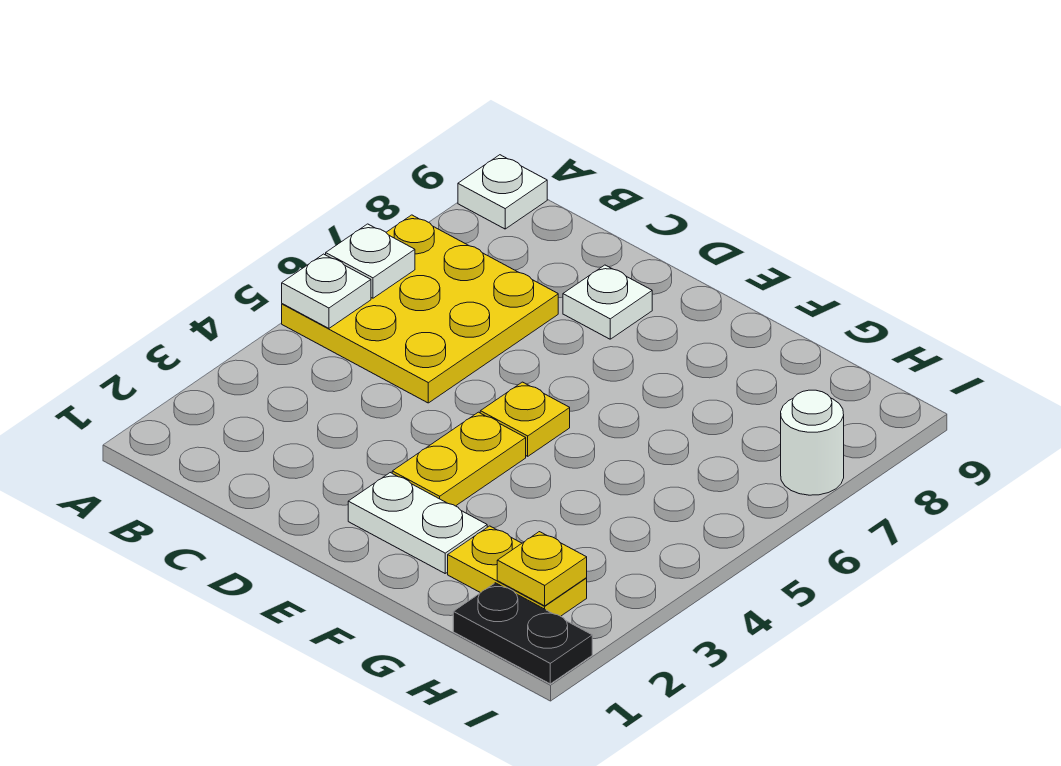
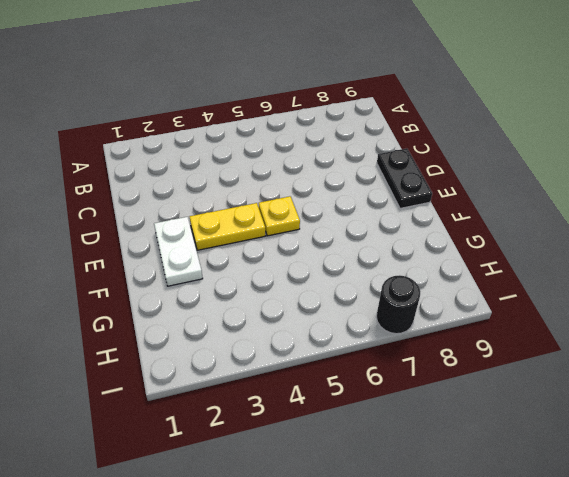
black plate D9:E9 level 1 -> black plate H1:I1 level 1
black round brick I7 level 1 -> white round brick I7 level 1
none -> yellow plate A5:C7 level 1
none -> white plate A9 level 1
none -> white plate D8 level 1

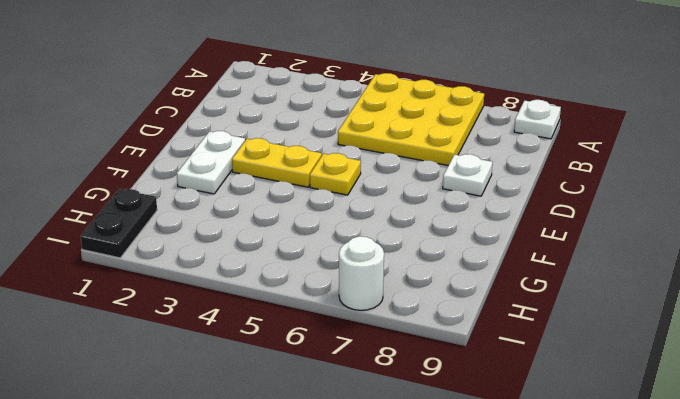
none -> yellow plate G2:H2 level 1
none -> white plate A5 level 2
none -> white plate A6 level 2

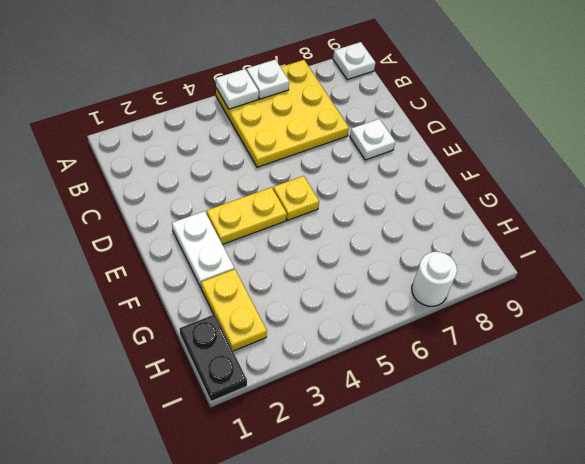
none -> yellow plate H2 level 2

